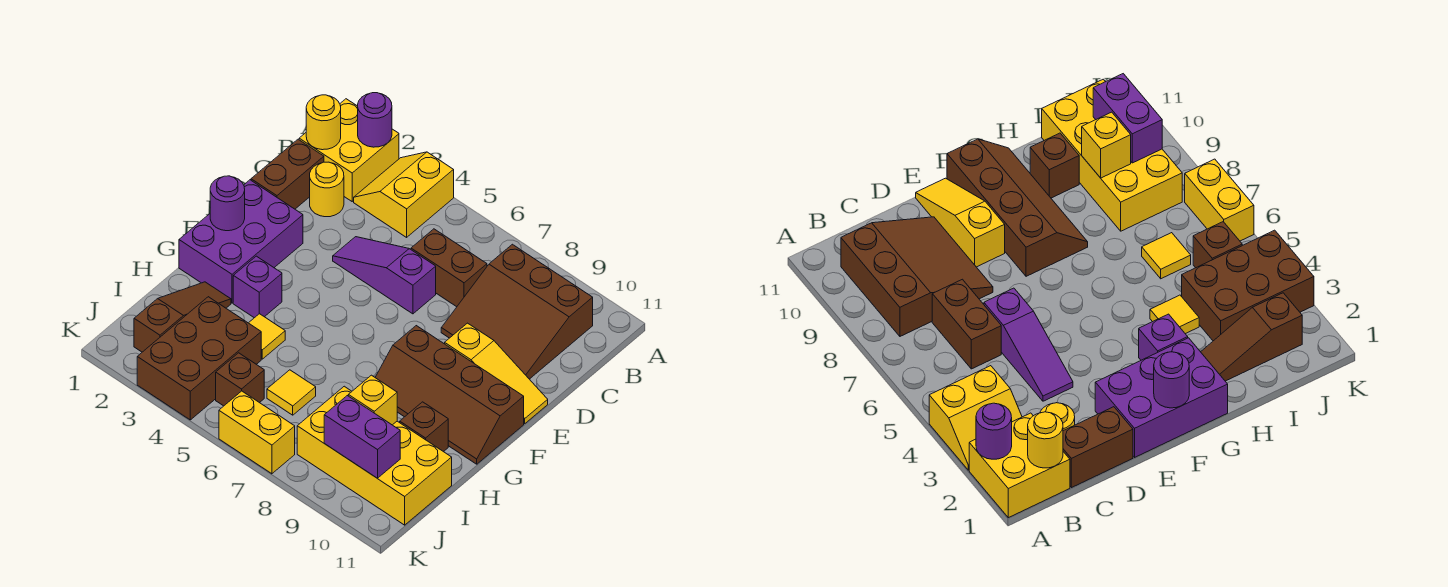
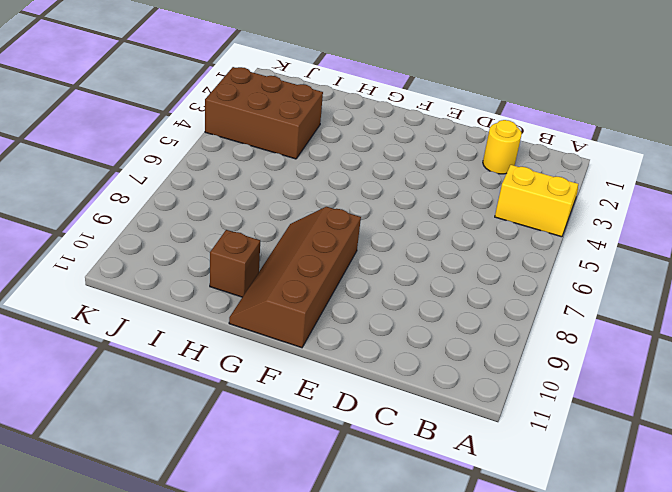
none -> yellow brick A1:B2 level 1
none -> brown slope B8:D10 level 1 top B
none -> brown brick C1:D1 level 1

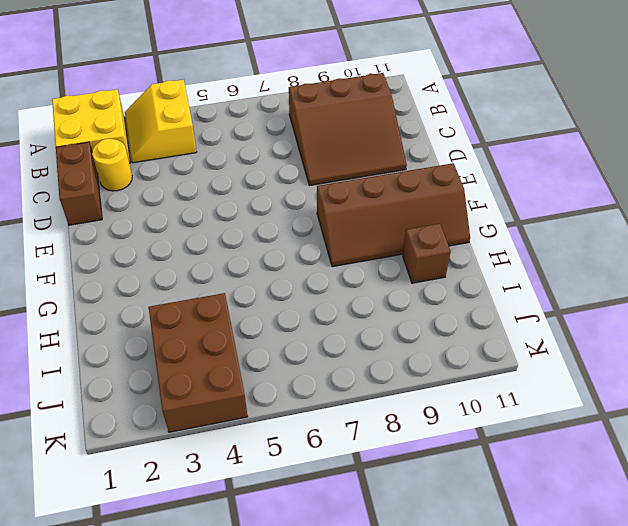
none -> brown brick C6:C7 level 1
none -> purple slope D4:D6 level 1 top 6
none -> purple brick E1:G2 level 1

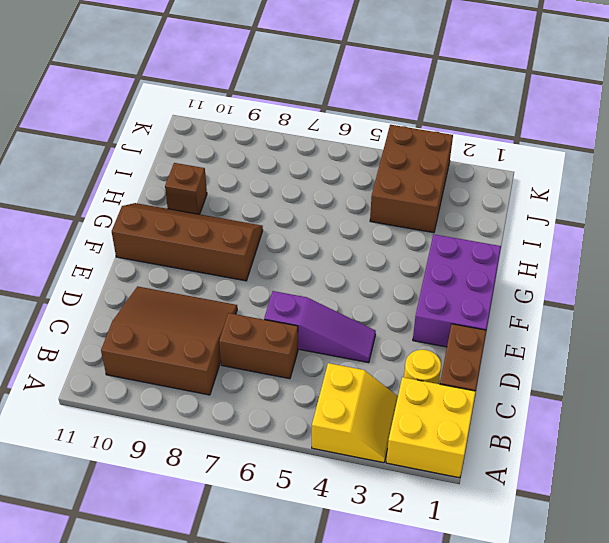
none -> yellow slope E9:E11 level 1 top 9
none -> purple brick G3 level 1
none -> brown slope H2:J2 level 1 top J

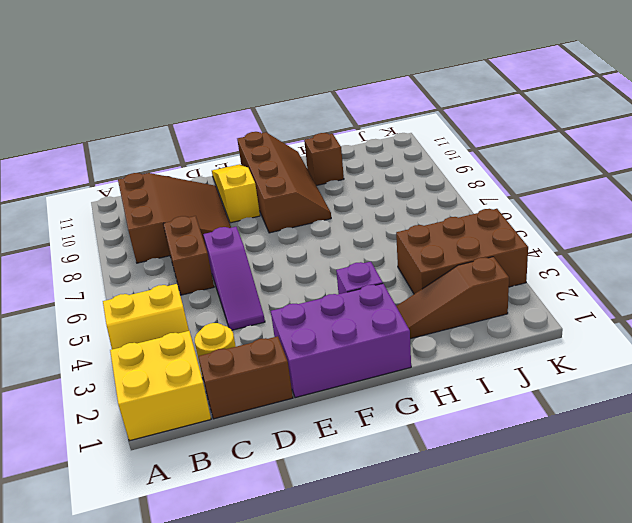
none -> yellow tile H4 level 1
none -> yellow tile I6 level 1
none -> yellow brick I8:J11 level 1

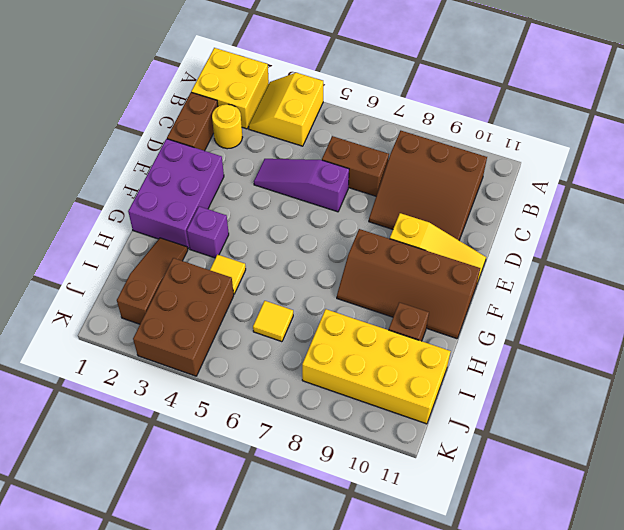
none -> brown brick J5 level 1
none -> yellow brick K6:K7 level 1
none -> purple round brick A2 level 2

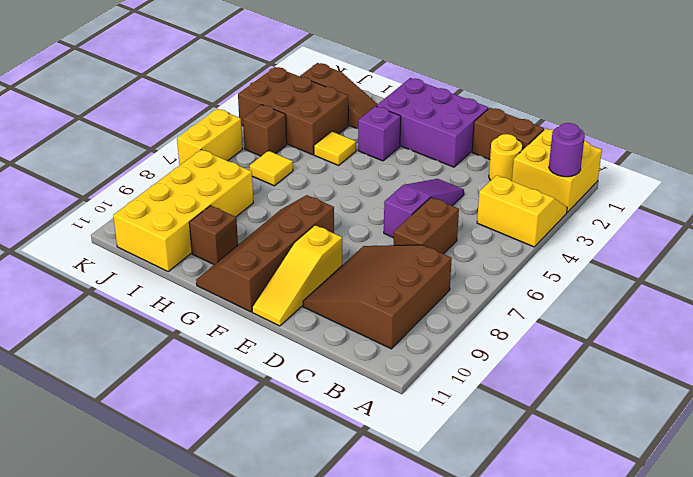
none -> yellow round brick B1 level 2
none -> purple round brick F1 level 2
none -> yellow brick I9 level 2

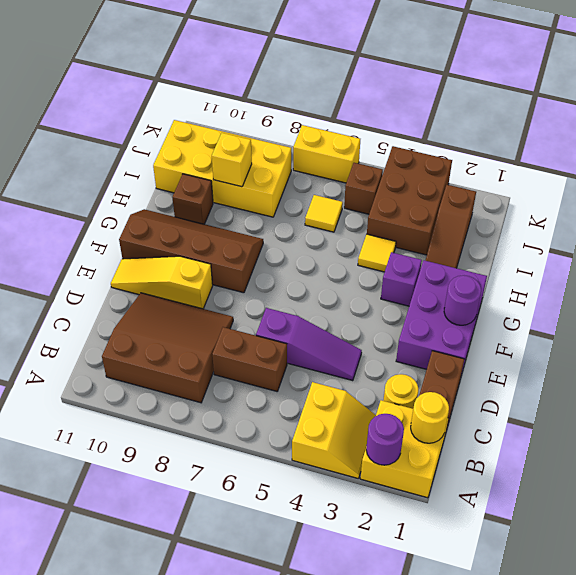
none -> purple brick J9:J10 level 2

